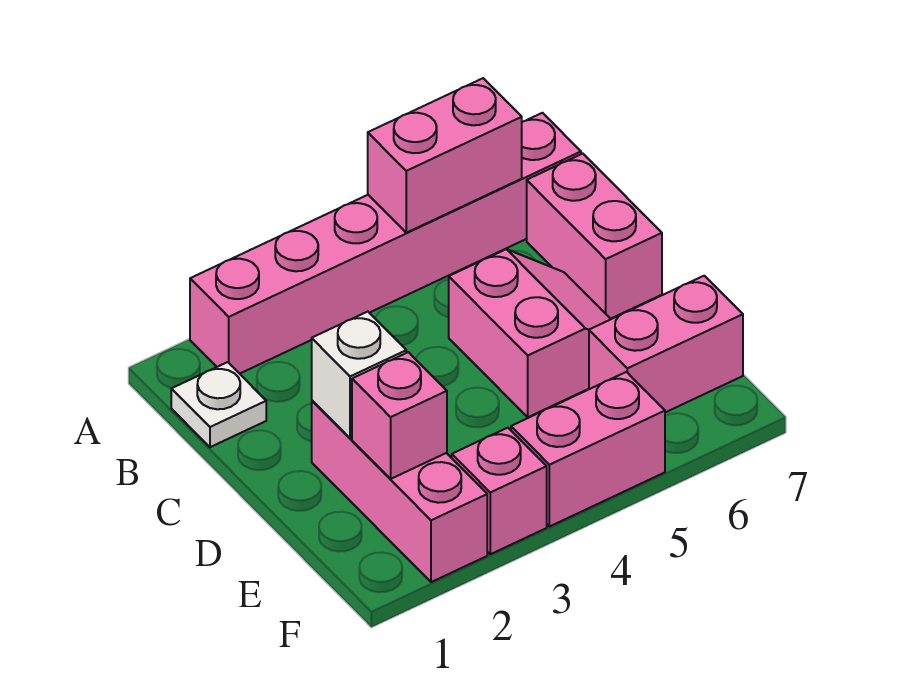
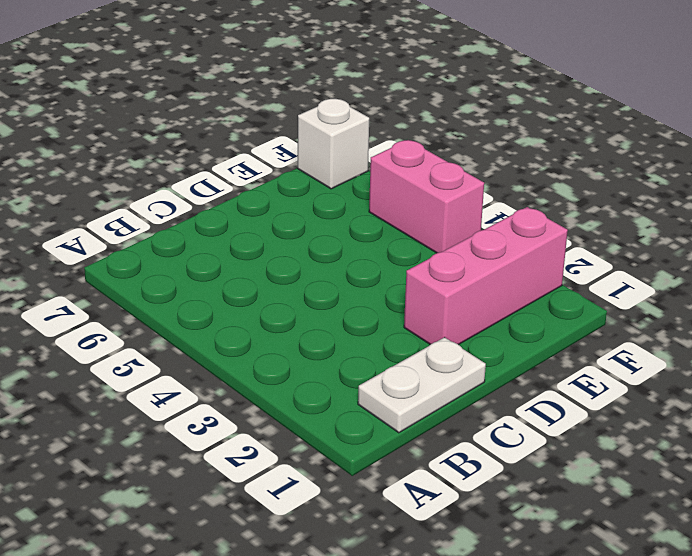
white plate B1:C1 level 1 -> white plate B1 level 1
white brick F7 level 1 -> white brick D2 level 2
none -> pink brick A2:A7 level 1
none -> pink brick B7:C7 level 1

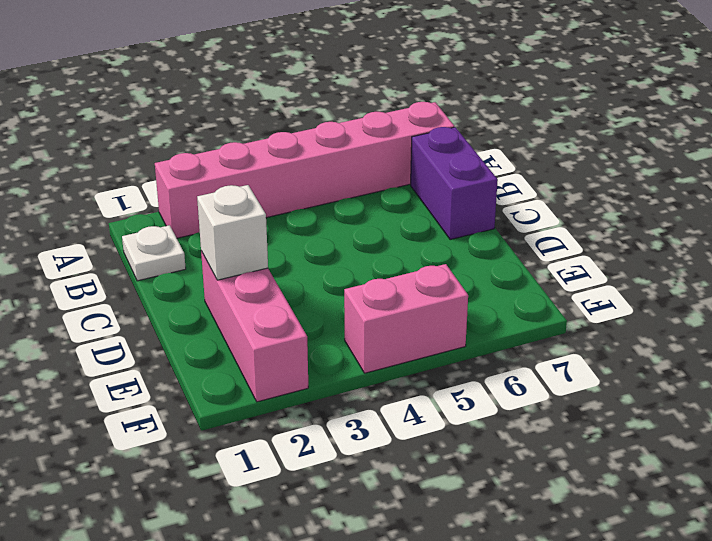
purple brick B7:C7 level 1 -> pink brick B7:C7 level 1
none -> pink slope C5:D6 level 1 top 5
none -> pink brick E6:E7 level 1

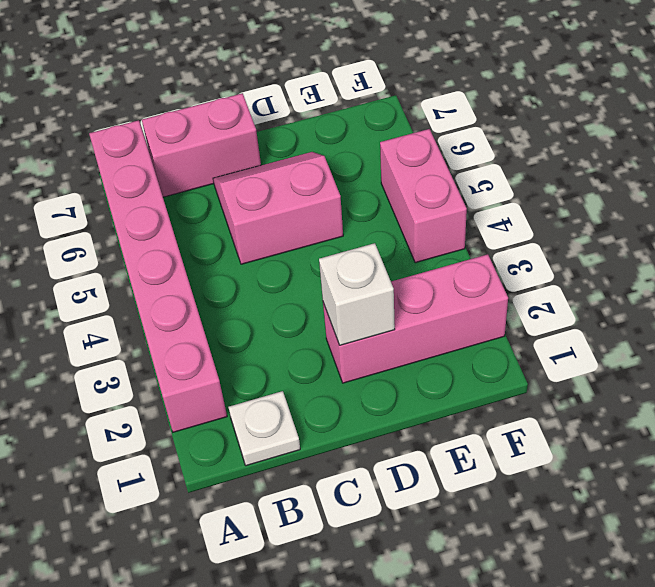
none -> pink brick E6:E7 level 1
none -> pink brick F3 level 1

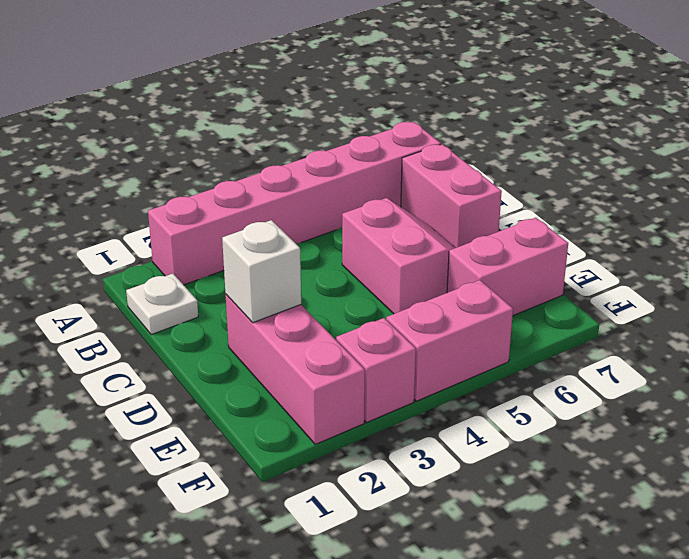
none -> pink brick A5:A6 level 2
none -> pink brick E2 level 2

